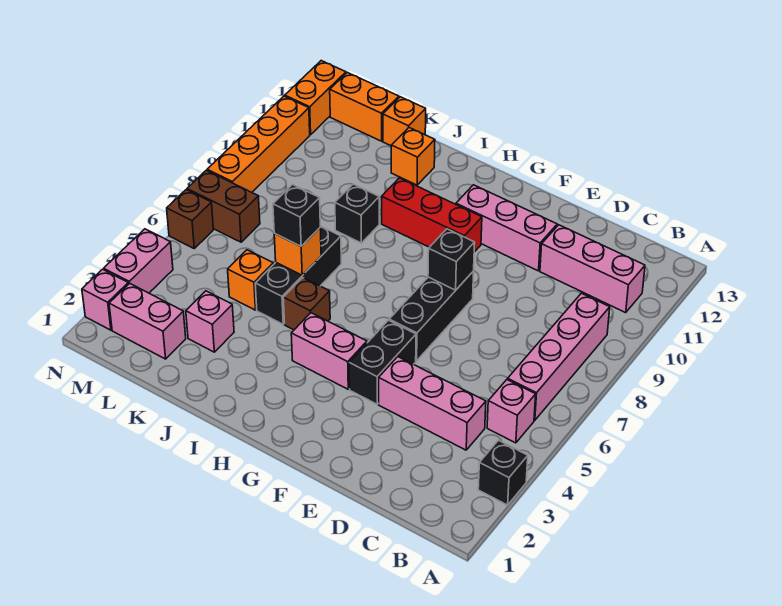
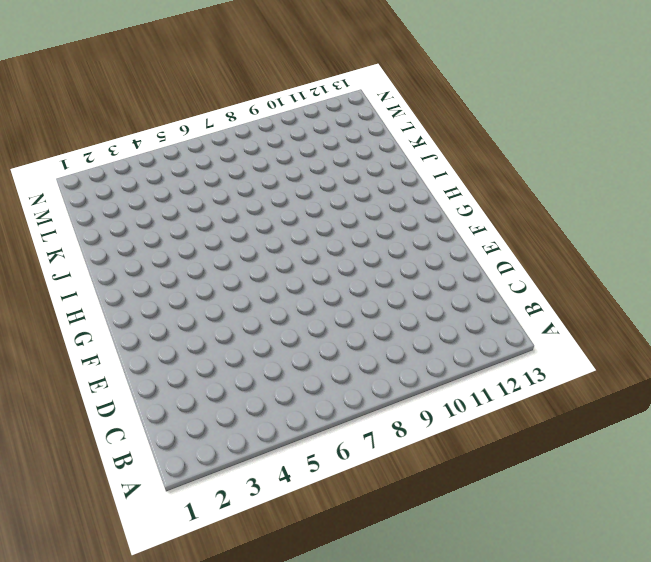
none -> black brick A3 level 1
none -> pink brick B5 level 1
none -> pink brick B6:B9 level 1

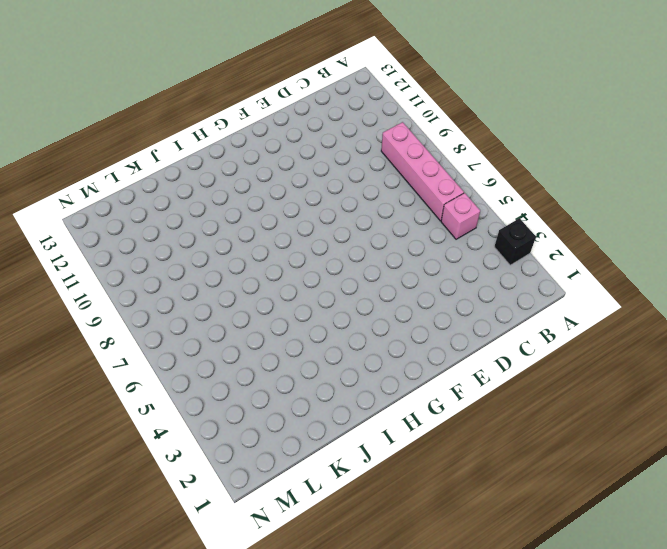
none -> pink brick B11:D11 level 1
none -> pink brick C4:E4 level 1
none -> pink brick E11:G11 level 1

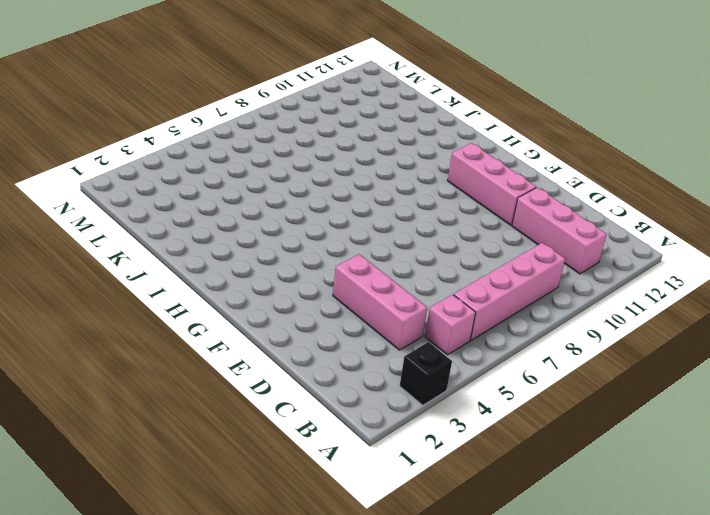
none -> black brick F4:F5 level 1
none -> black brick F6:F8 level 1
none -> pink brick G4:H4 level 1

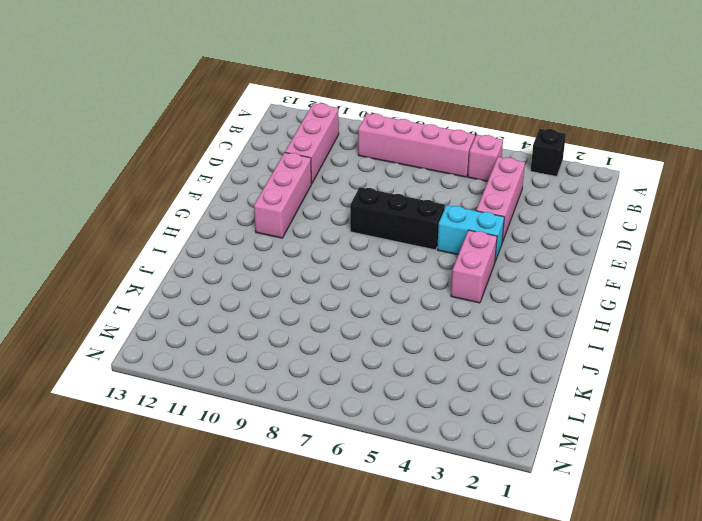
cyan brick F4:F5 level 1 -> black brick F4:F5 level 1
none -> red brick G10:I10 level 1
none -> brown brick I5 level 1
none -> black brick J5:J7 level 1

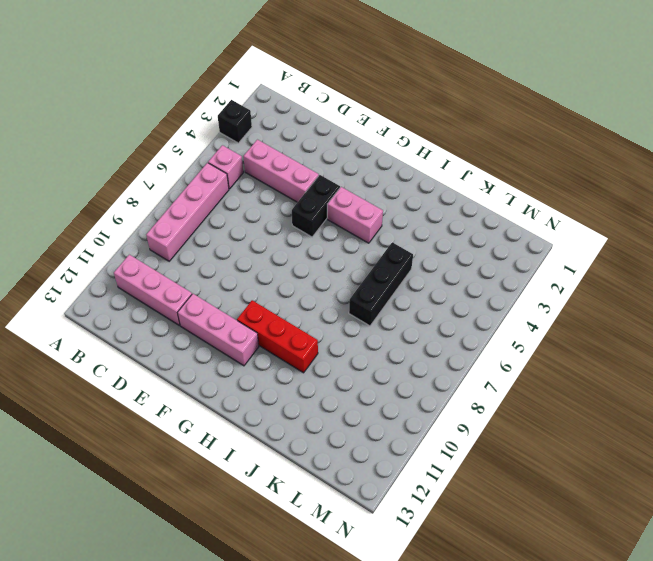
none -> black brick F6:F8 level 1
none -> brown brick I5 level 1
none -> black brick J9 level 1

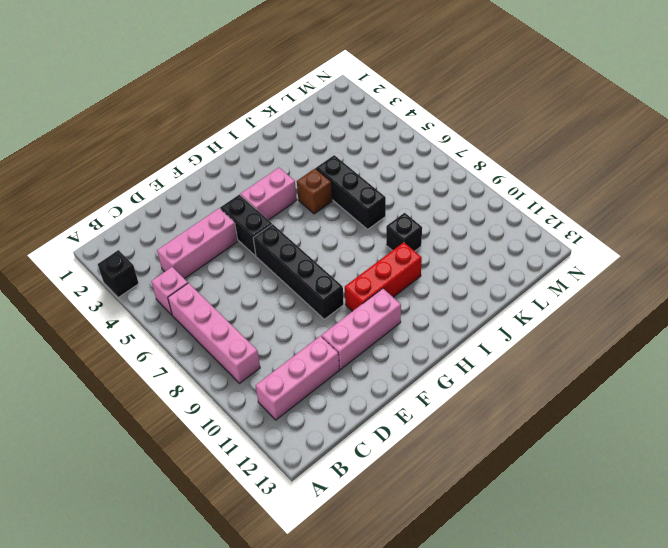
black brick F6:F9 level 1 -> black brick F6:F8 level 1
none -> orange brick J12 level 1
none -> pink brick K3 level 1
none -> orange brick K5 level 1

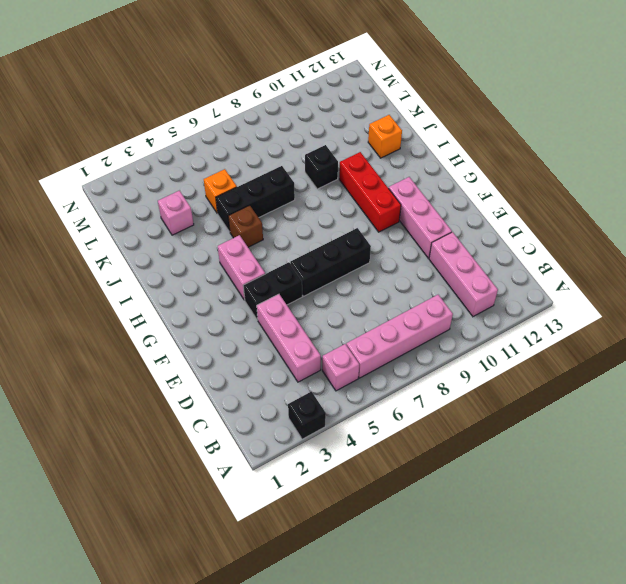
none -> orange brick K13 level 1
none -> pink brick L2:M2 level 1
none -> orange brick L13:M13 level 1

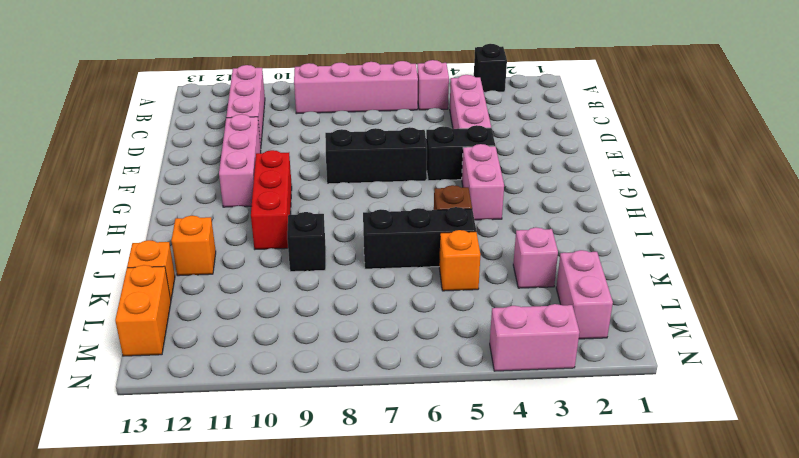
none -> brown brick M7:N7 level 1
none -> pink brick N2 level 1
none -> brown brick N6 level 1

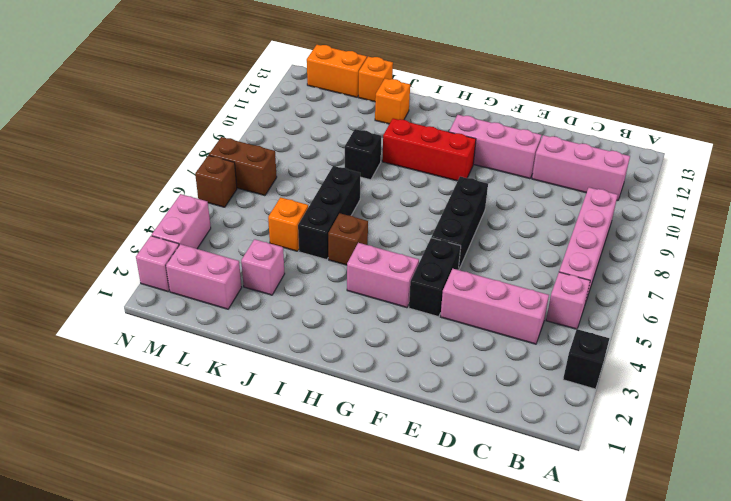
none -> orange brick N8:N11 level 1
none -> orange brick N12:N13 level 1
none -> black brick F8 level 2

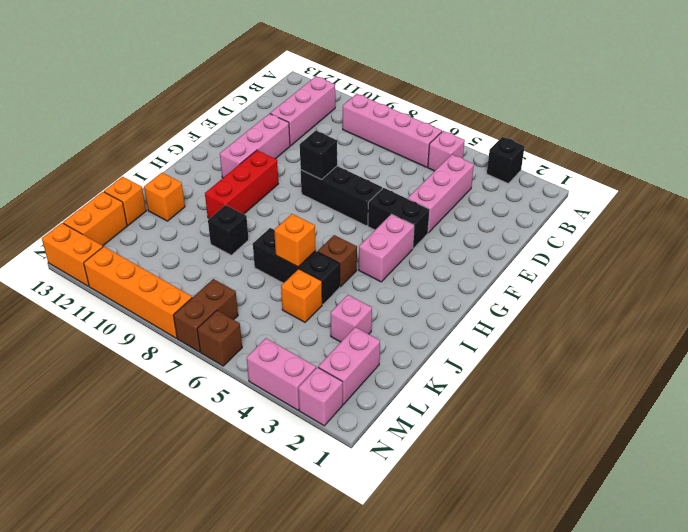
none -> black brick J6 level 3

